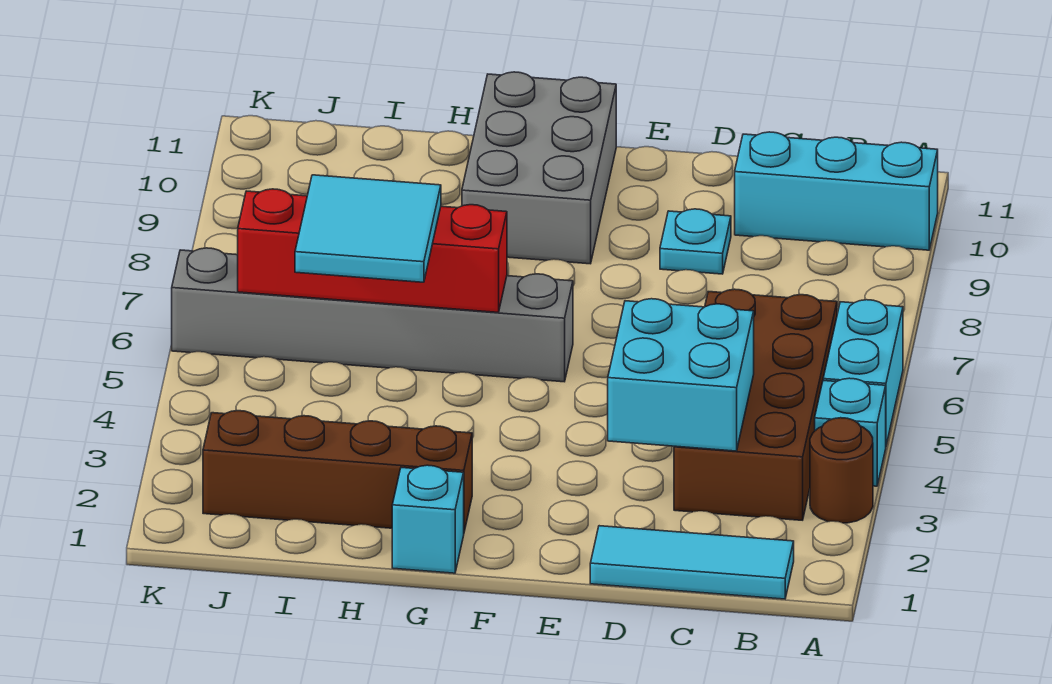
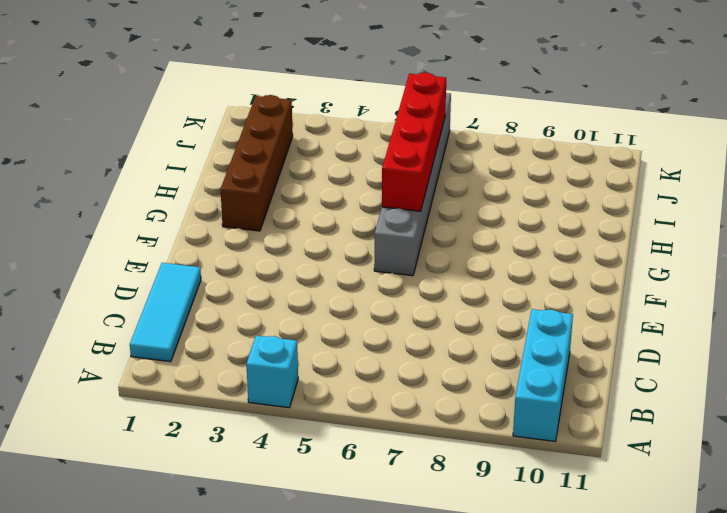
none -> brown round brick A3 level 1
none -> cyan brick A5:A6 level 1
none -> brown brick B3:C6 level 1

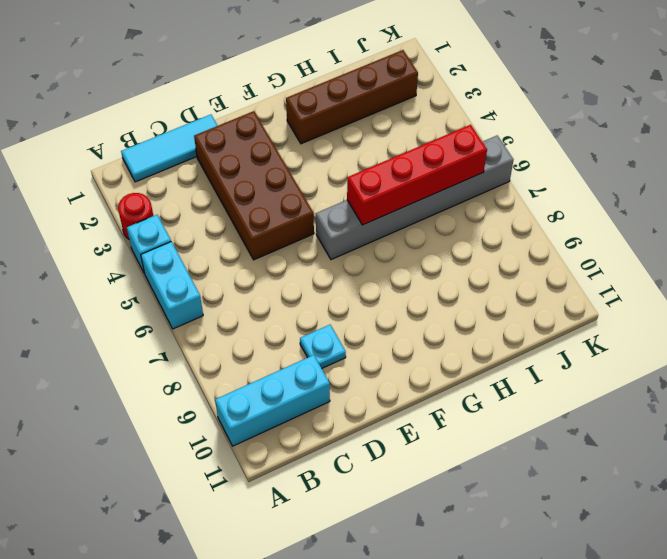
red round brick A3 level 1 -> brown round brick A3 level 1
brown brick D2:E5 level 1 -> brown brick B3:C6 level 1
none -> grey brick F9:G11 level 1
none -> cyan brick G1 level 1
none -> cyan brick C3:D4 level 2

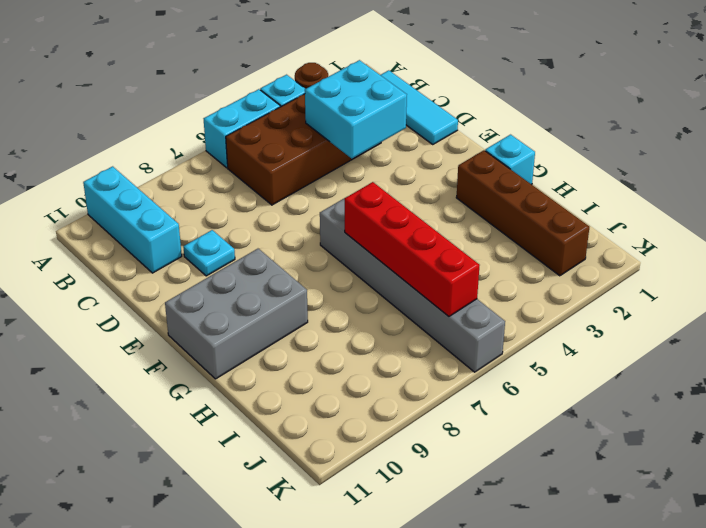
none -> cyan tile H5:I6 level 3

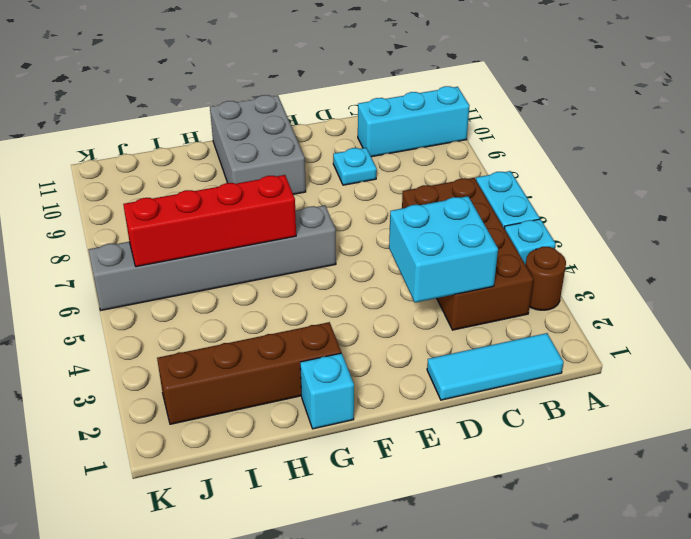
none -> cyan tile H5:I6 level 3

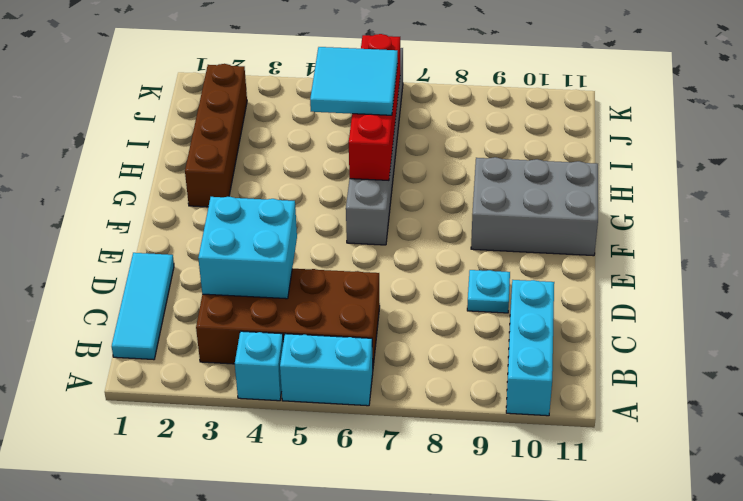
none -> brown round brick A3 level 1
none -> cyan brick G1 level 1

